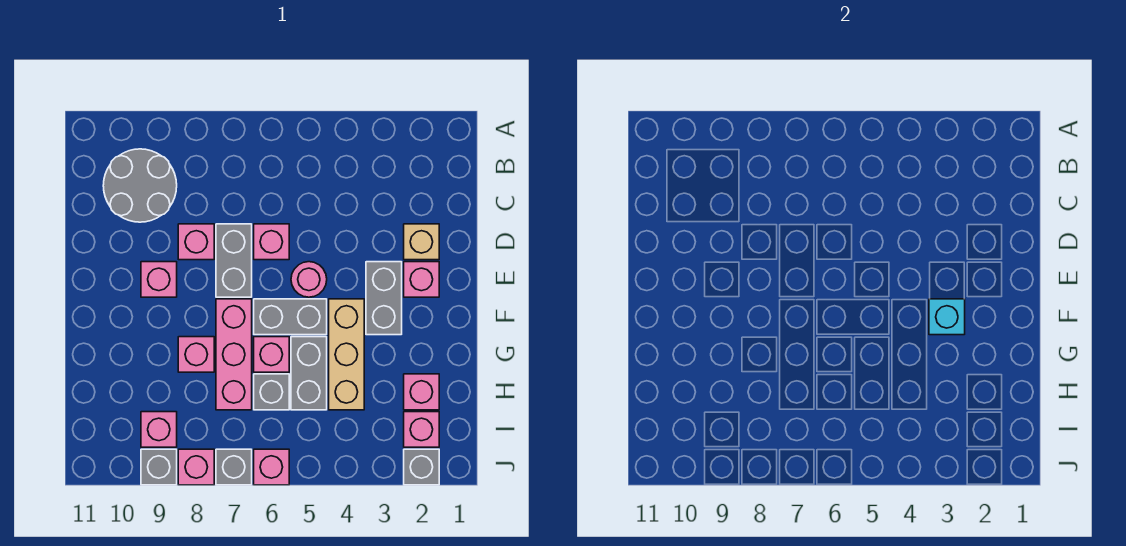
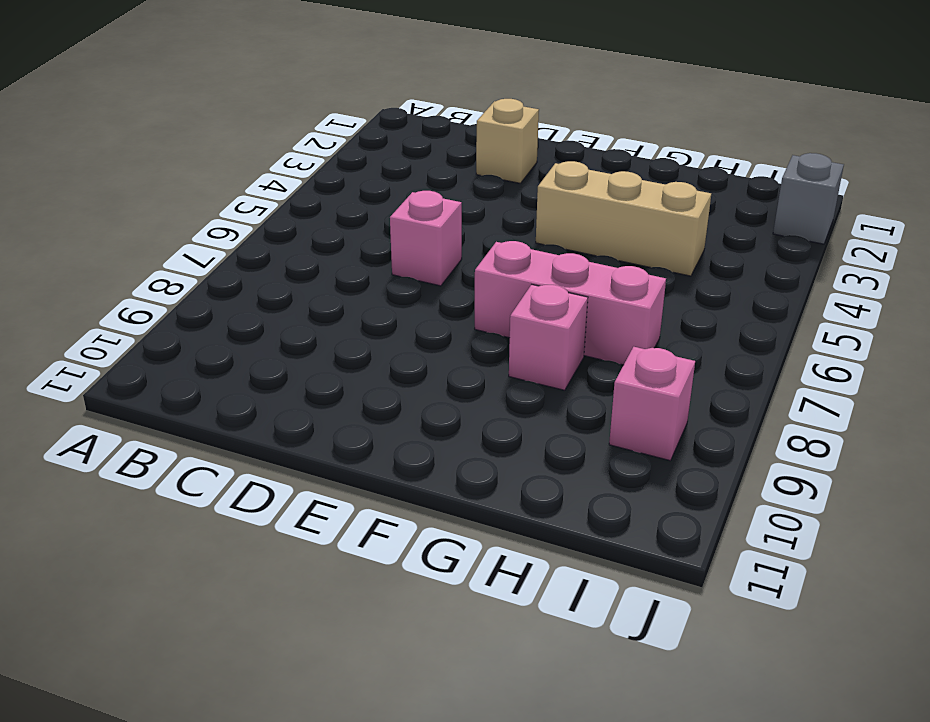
none -> grey round brick B9:C10 level 1
none -> grey brick D7:E7 level 1
none -> pink brick D8 level 1

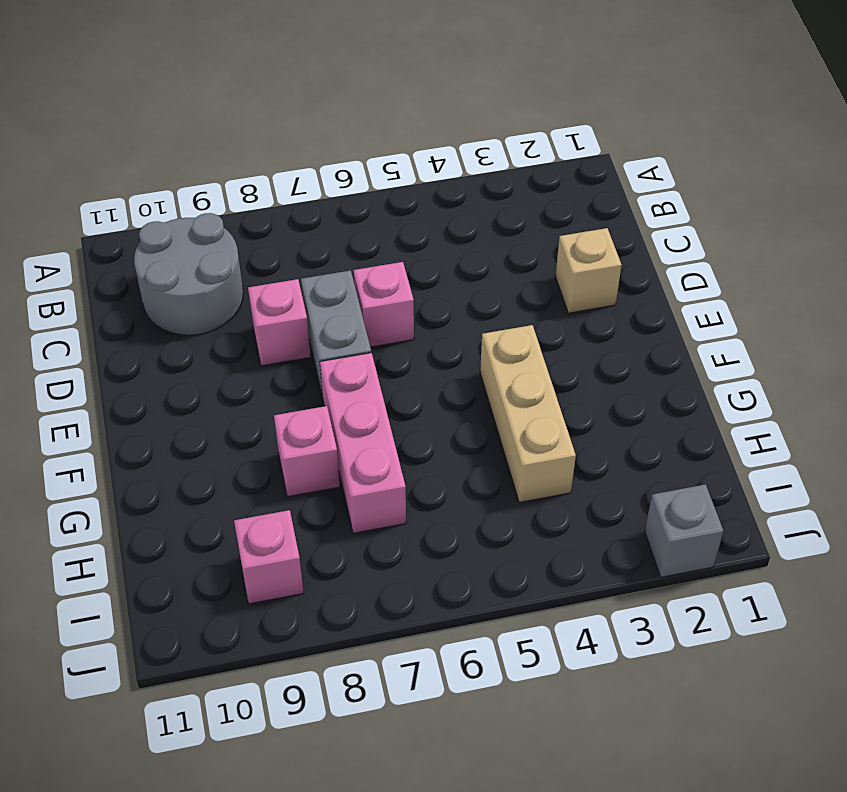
none -> pink brick E2 level 1
none -> grey brick E3:F3 level 1
none -> pink round brick E5 level 1

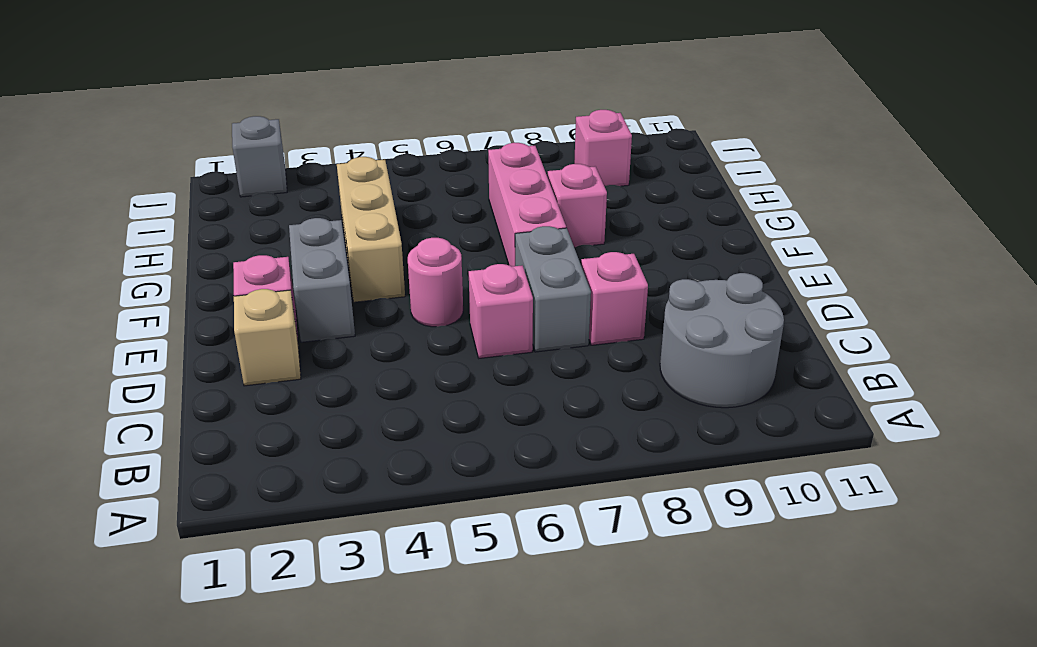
none -> pink brick E9 level 1
none -> grey brick F5:F6 level 1
none -> grey brick G5:H5 level 1

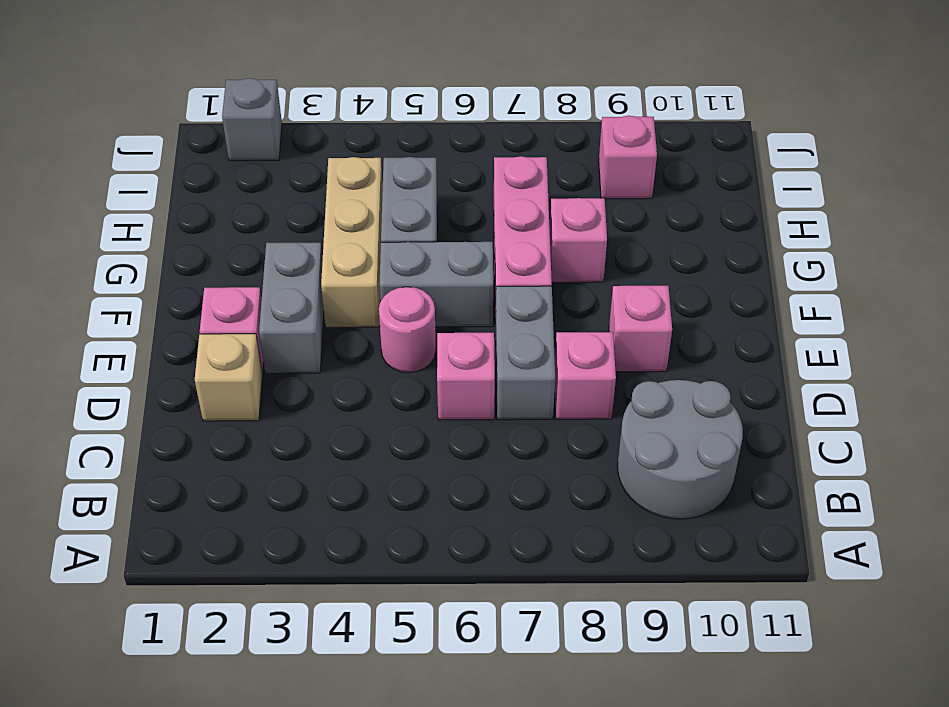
none -> pink brick G6 level 1
none -> pink brick H2 level 1
none -> grey brick H6 level 1

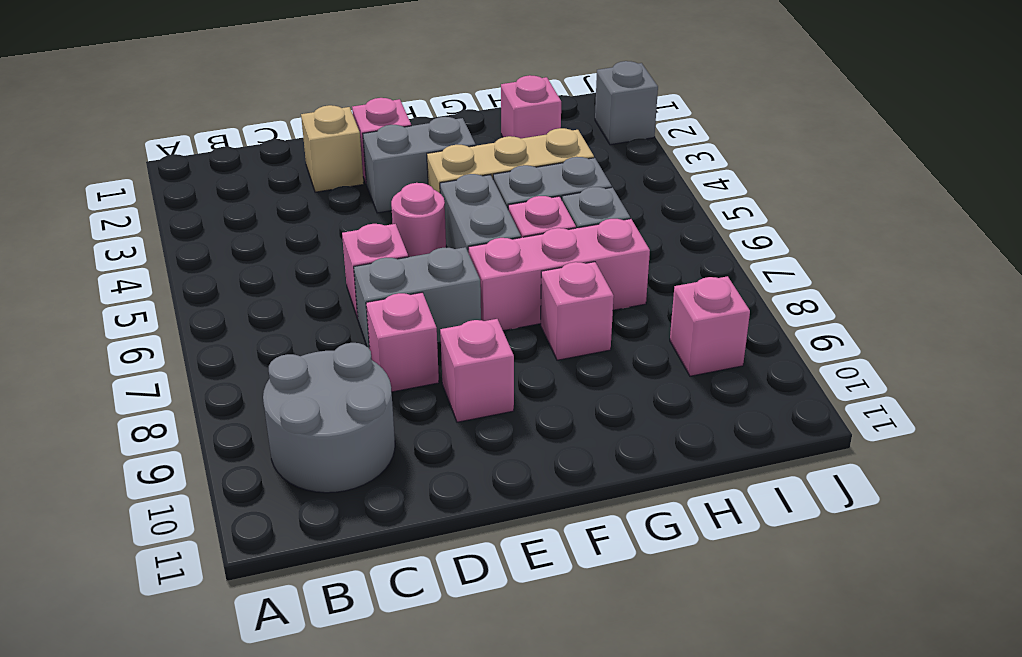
none -> pink brick I2 level 1
none -> pink brick J6 level 1
none -> grey brick J7 level 1

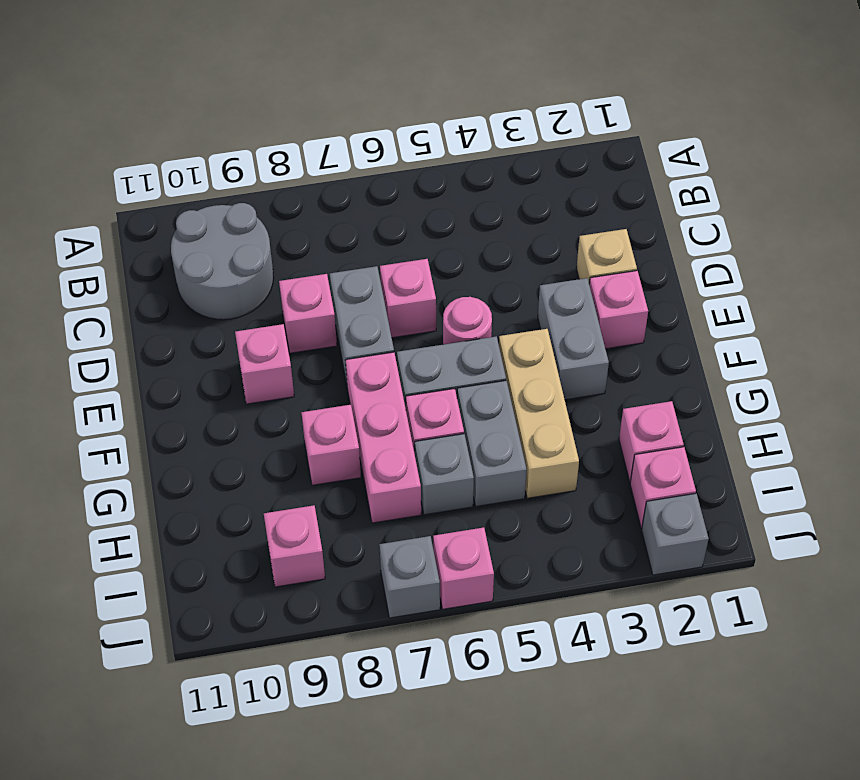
none -> pink brick J8 level 1
none -> grey brick J9 level 1
none -> cyan brick F3 level 2

